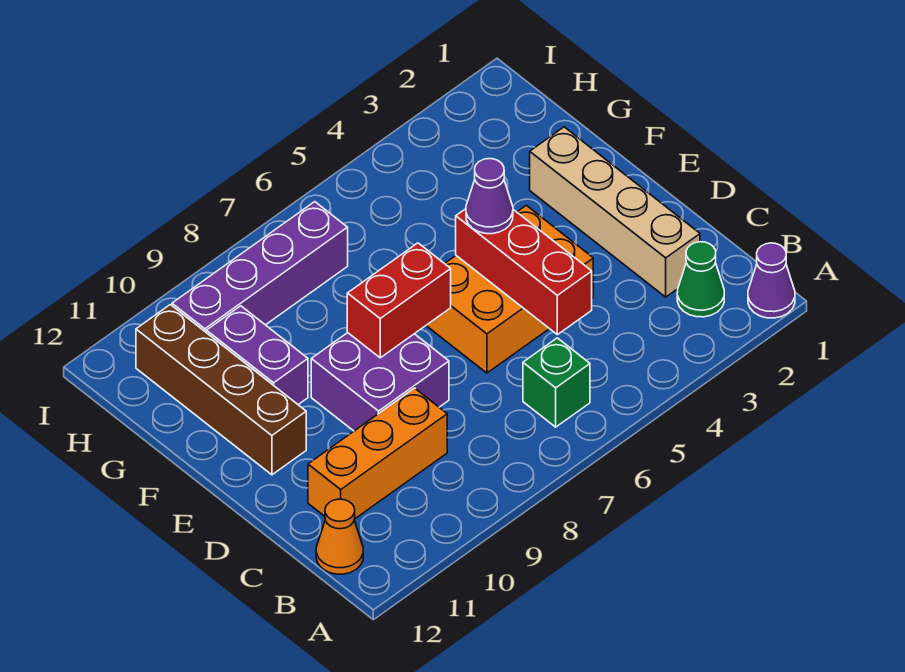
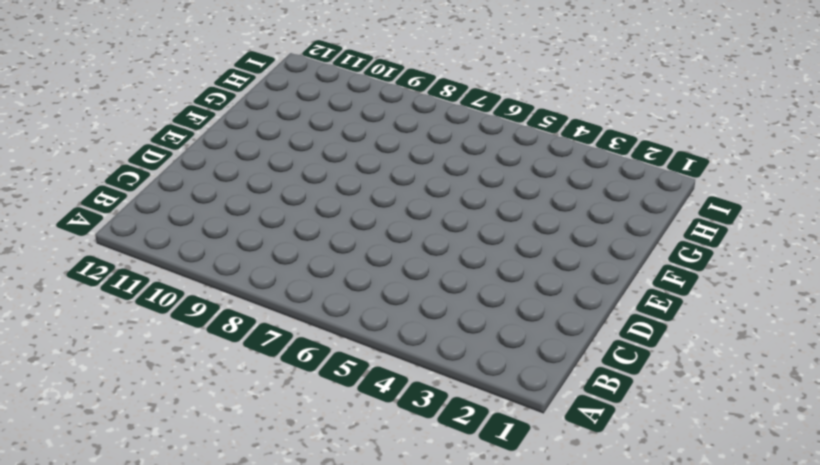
none -> purple cone A1 level 1
none -> green cone B2 level 1
none -> green brick B6 level 1

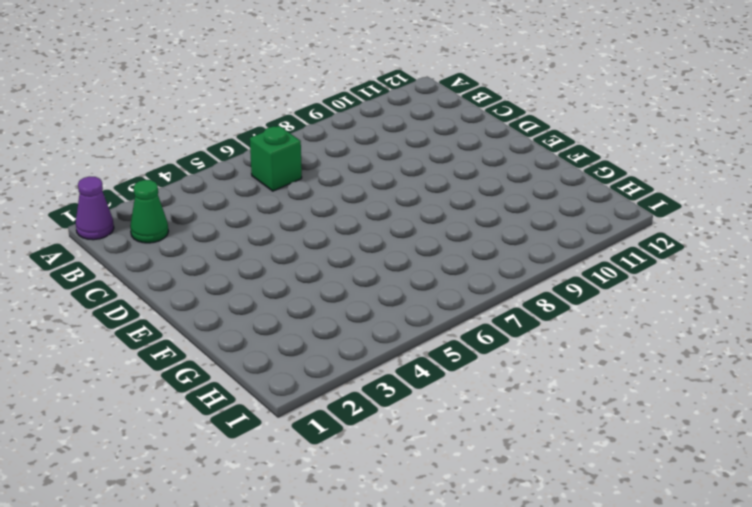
none -> orange cone B12 level 1
none -> tan brick C2:F2 level 1
none -> orange brick C9:C11 level 1

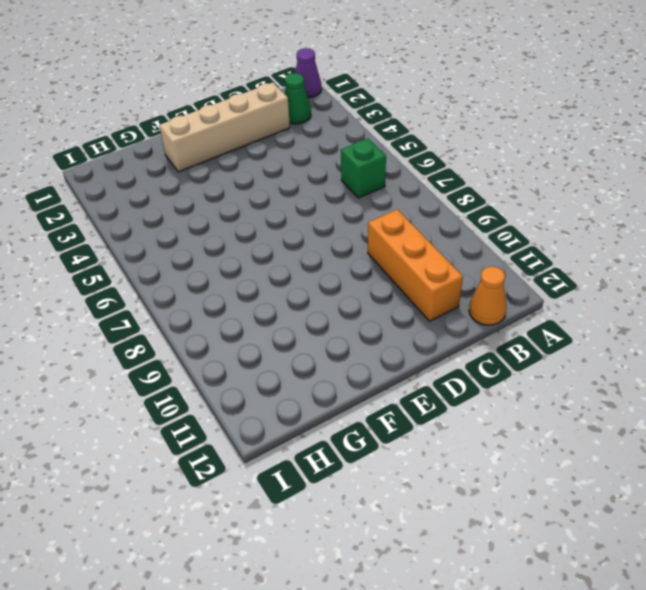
none -> orange brick D4:E6 level 1
none -> purple brick D8:E9 level 1
none -> brown brick E11:H11 level 1

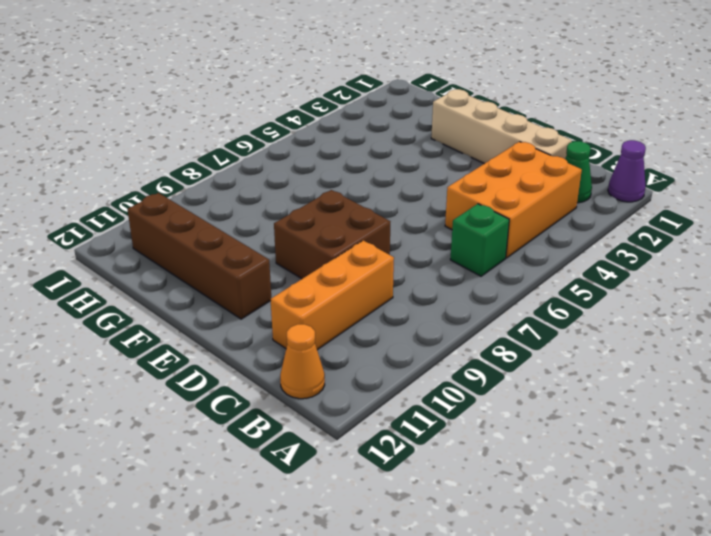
orange brick B3:C5 level 1 -> orange brick D4:E6 level 1
brown brick D8:E9 level 1 -> purple brick D8:E9 level 1
none -> purple brick F10:G10 level 1
none -> purple brick H7:H10 level 1
none -> red brick C5:E5 level 2

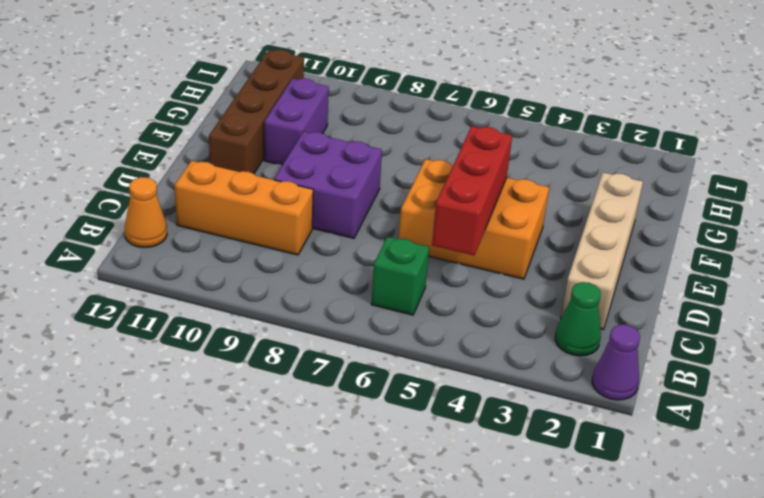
none -> purple brick H7:H10 level 1
none -> red brick E7:E8 level 2
none -> purple cone E5 level 3

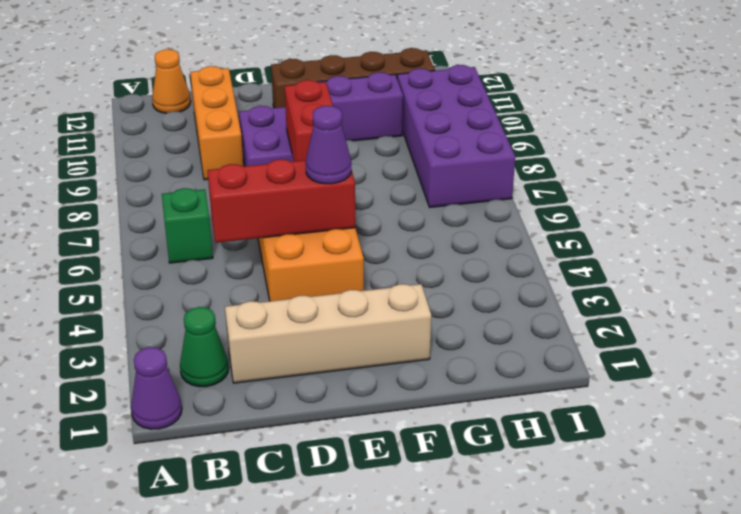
purple brick H7:I10 level 1 -> purple brick H7:H10 level 1

